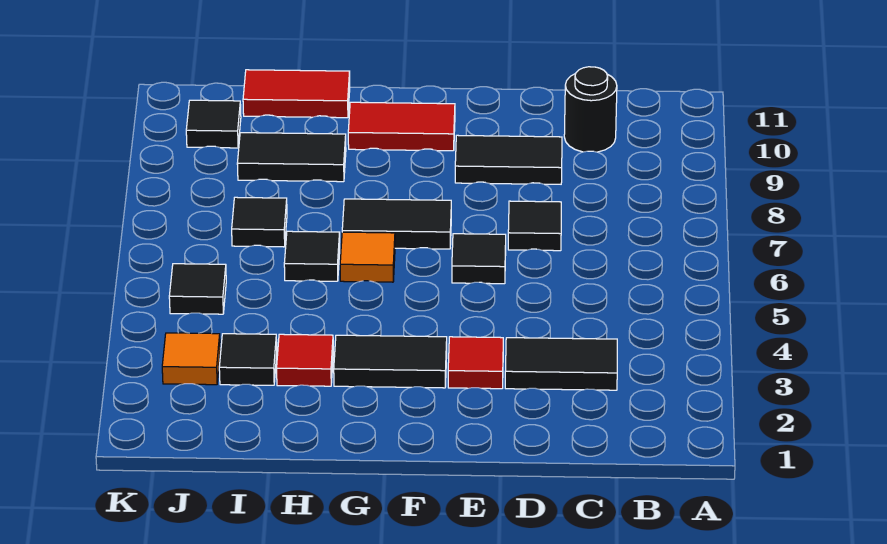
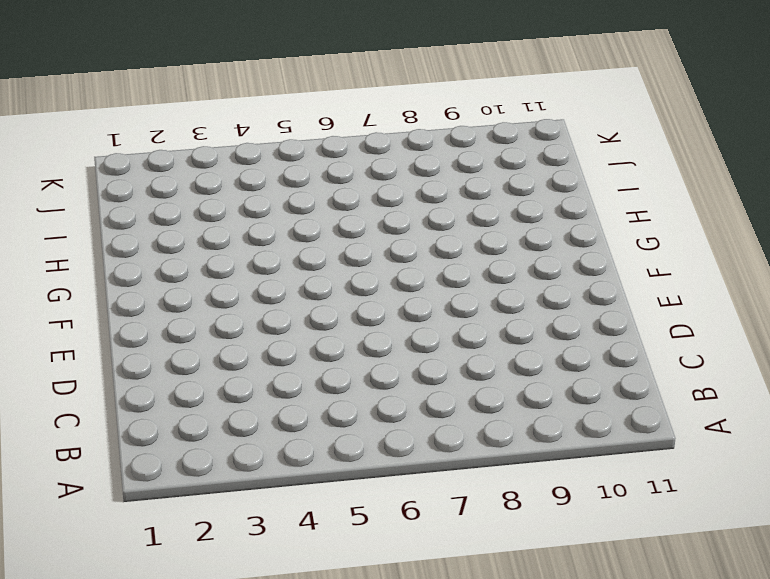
none -> black tile C3:D3 level 1
none -> black round brick C10 level 1
none -> black tile D7 level 1

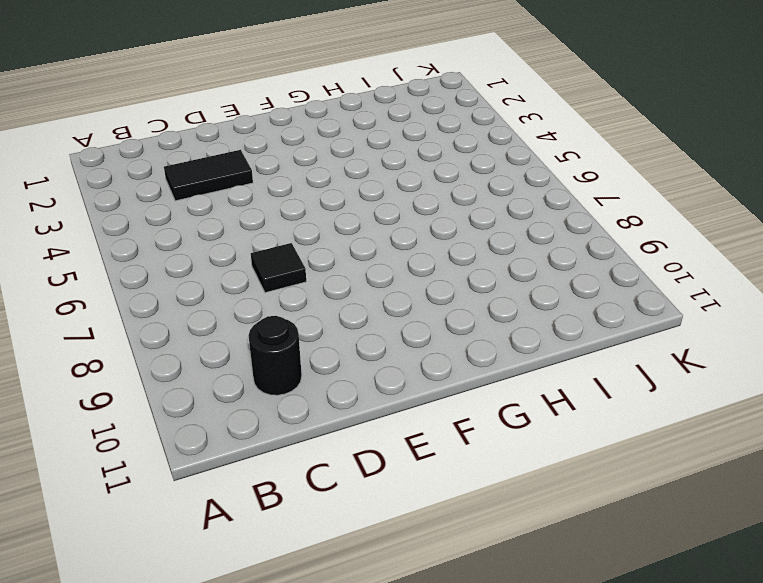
none -> black tile D9:E9 level 1
none -> red tile E3 level 1
none -> black tile E6 level 1

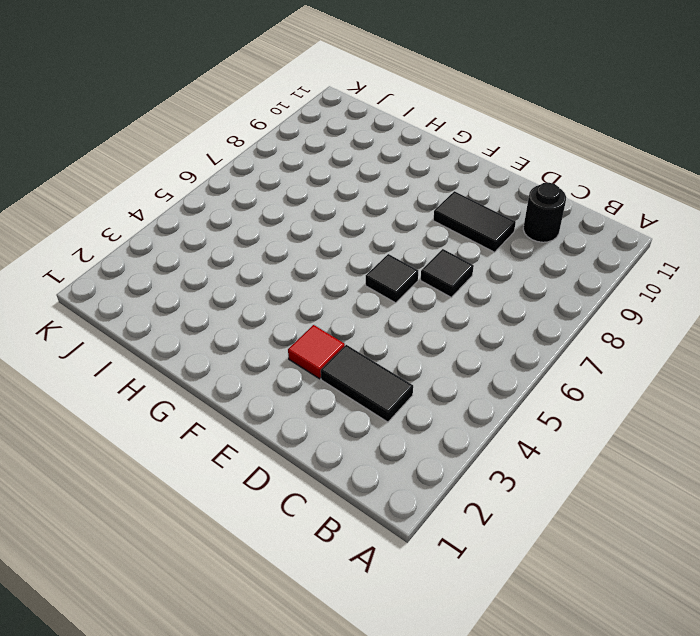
none -> black tile F3:G3 level 1
none -> black tile F7:G7 level 1
none -> red tile F10:G10 level 1

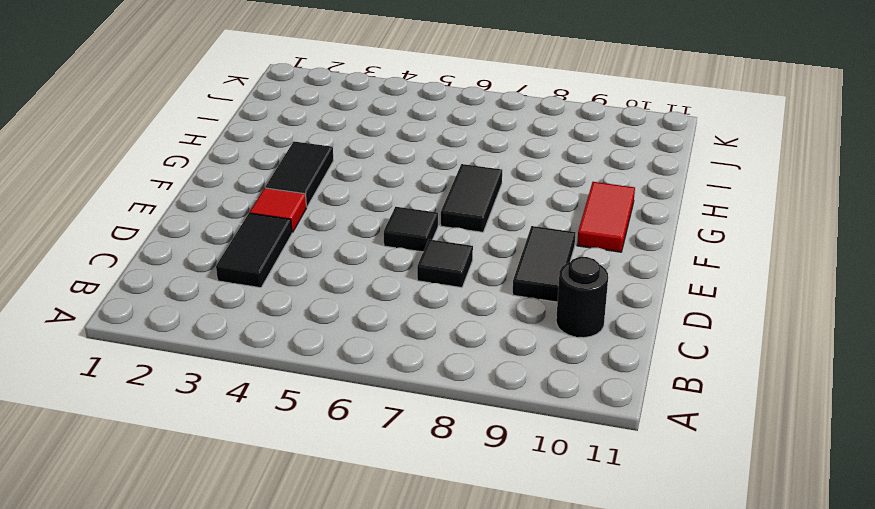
none -> orange tile G6 level 1
none -> red tile H3 level 1
none -> black tile H6 level 1

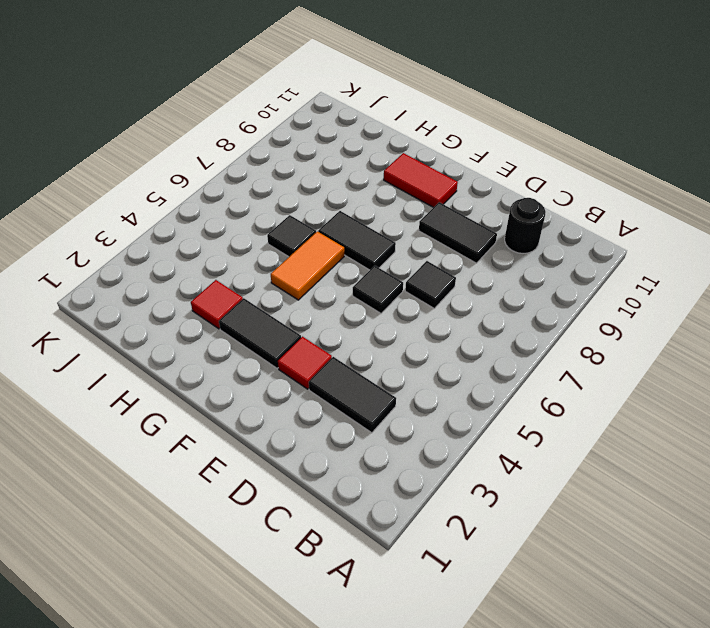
orange tile G5:G6 level 1 -> orange tile G6 level 1
none -> black tile H9:I9 level 1
none -> red tile H11:I11 level 1
none -> black tile I3 level 1

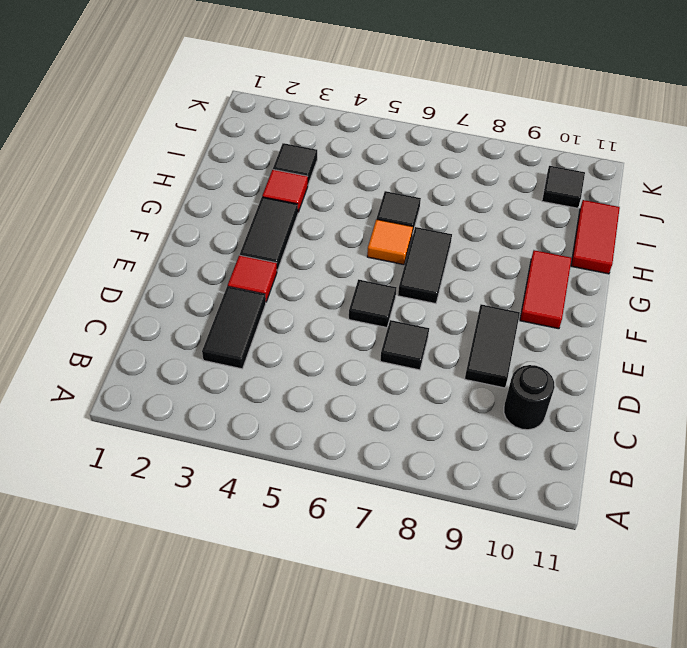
none -> black tile H9:I9 level 1
none -> black tile I7 level 1
none -> orange tile J3 level 1

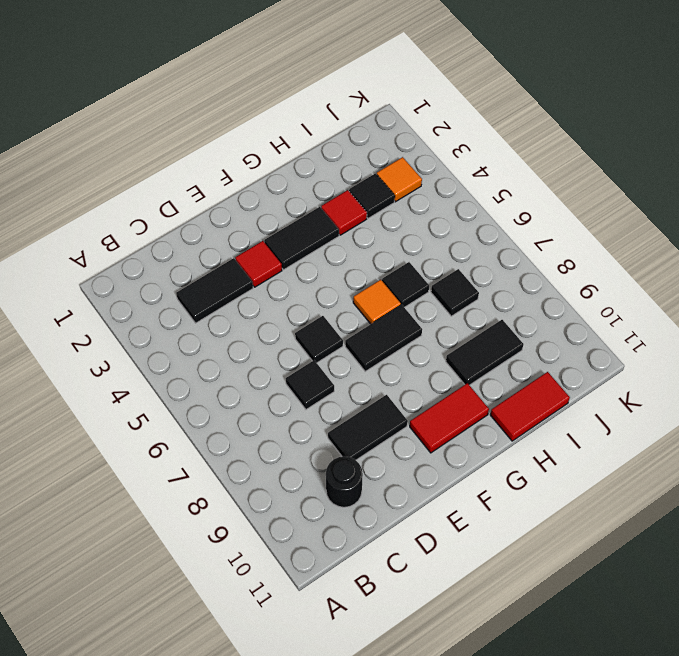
none -> black tile J5 level 1
none -> black tile J10 level 1

